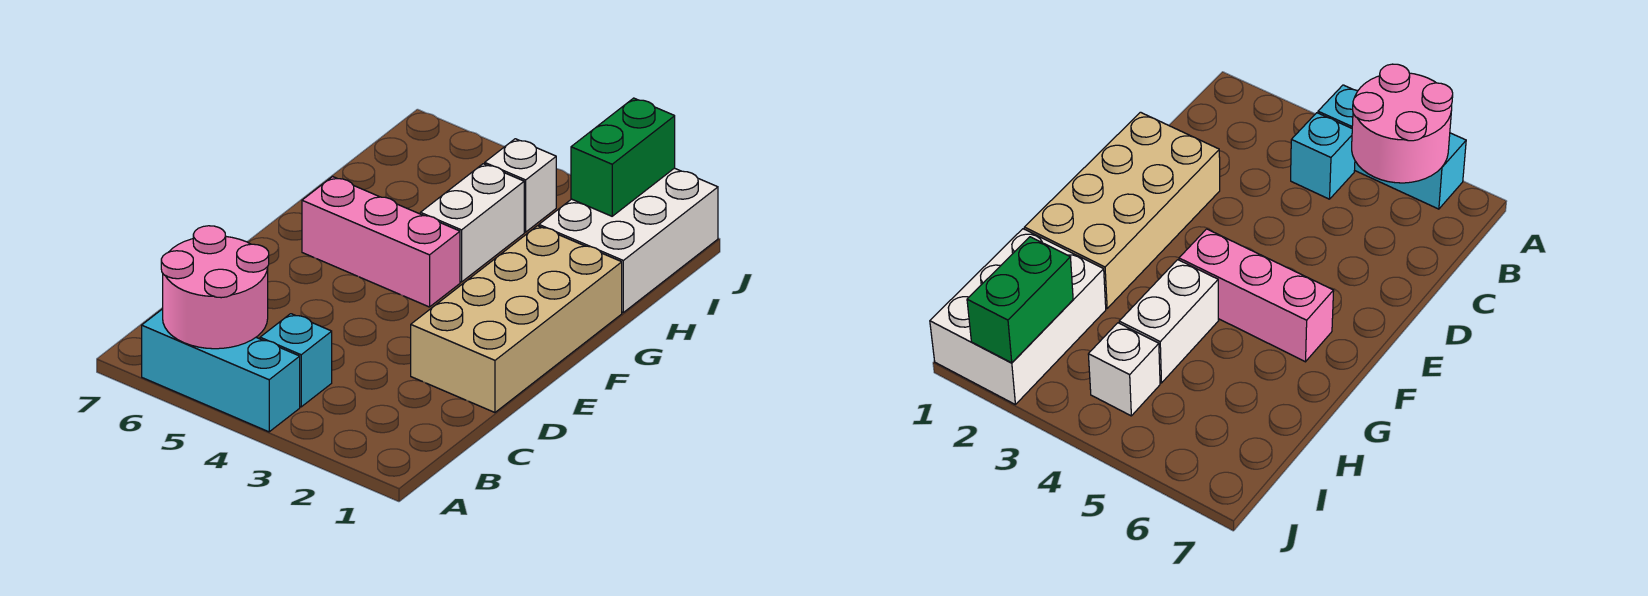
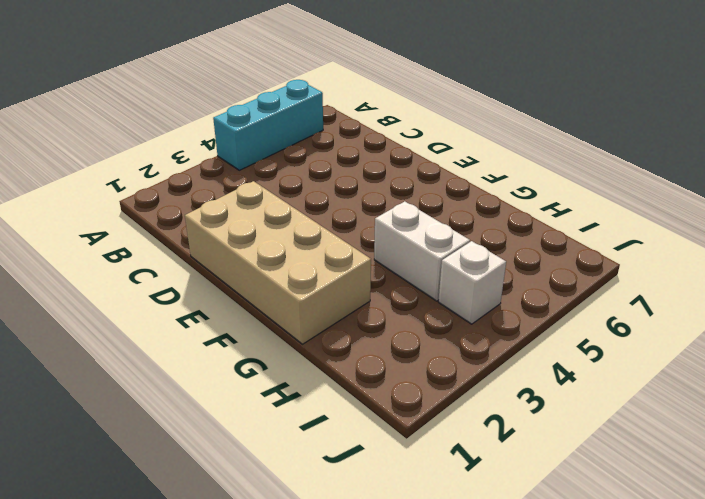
none -> cyan brick B4 level 1
none -> pink brick F4:F6 level 1

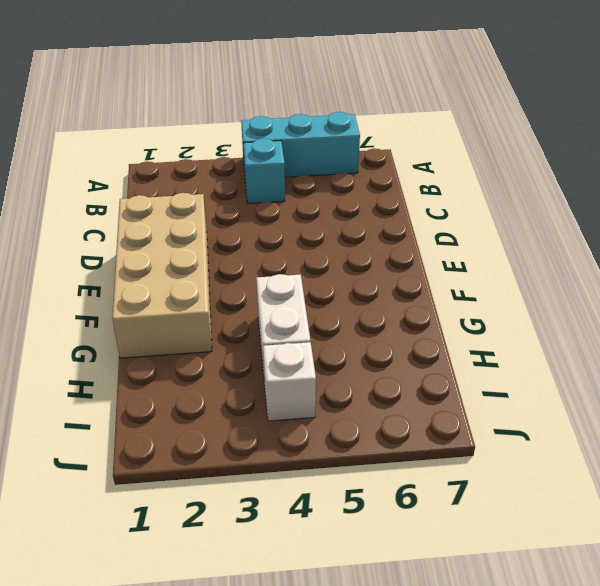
none -> pink brick F4:F6 level 1
none -> white brick H1:J2 level 1

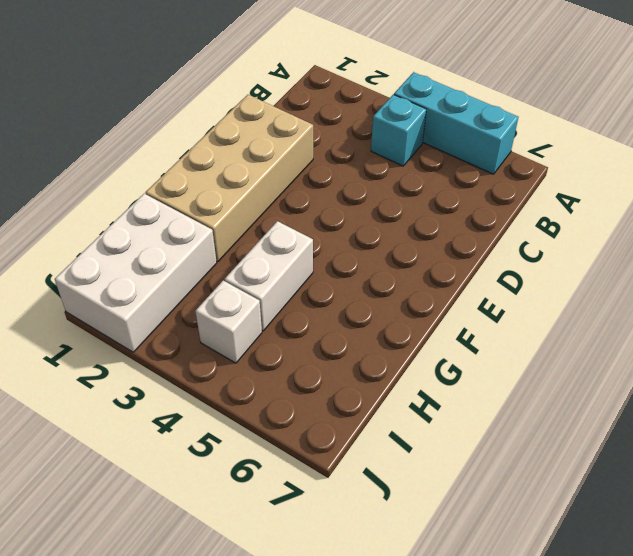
none -> pink brick F4:F6 level 1
none -> pink round brick A5:B6 level 2

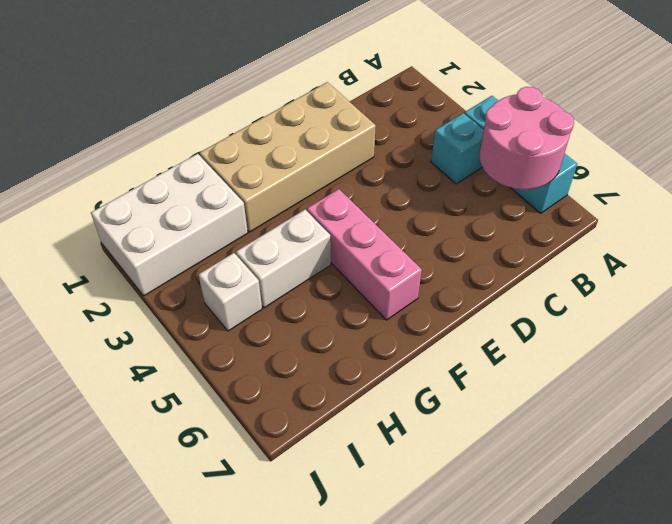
none -> green brick I2:J2 level 2

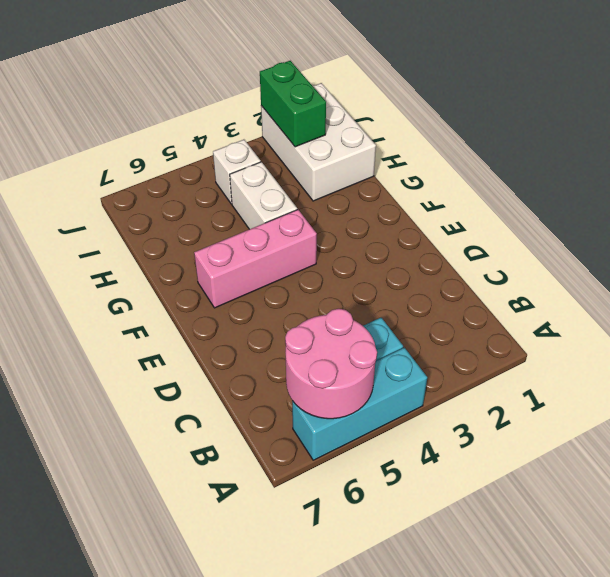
none -> tan brick D1:G2 level 1

